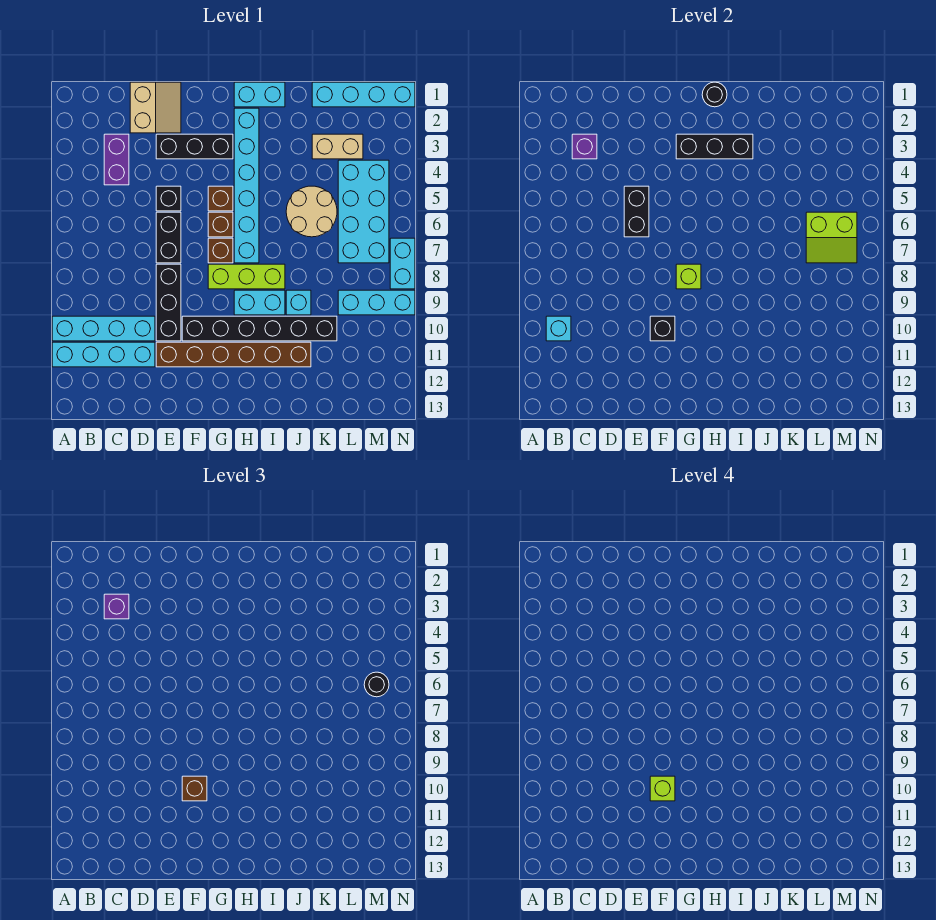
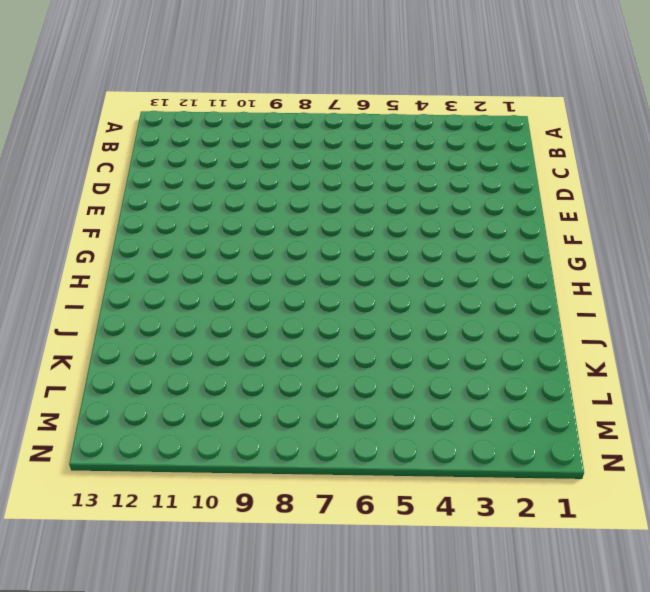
none -> cyan brick A10:D10 level 1
none -> cyan brick A11:D11 level 1
none -> purple brick C3:C4 level 1
none -> tan slope D1:E2 level 1 top D

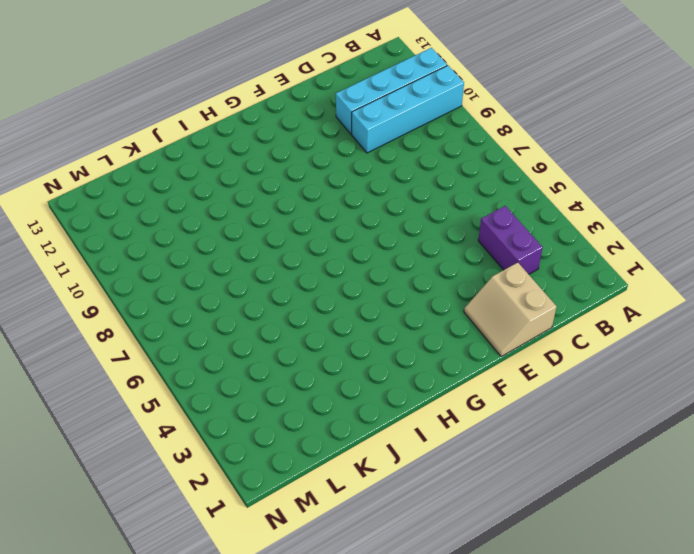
none -> black brick E3:G3 level 1
none -> black brick E5 level 1
none -> black brick E6:E7 level 1
none -> black brick E8:E10 level 1

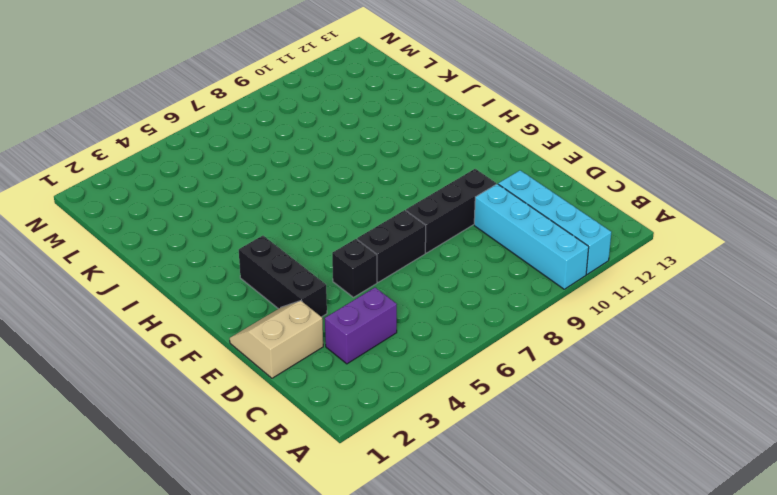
none -> brown brick E11:J11 level 1
none -> black brick F10:K10 level 1
none -> brown brick G5 level 1
none -> brown brick G6 level 1

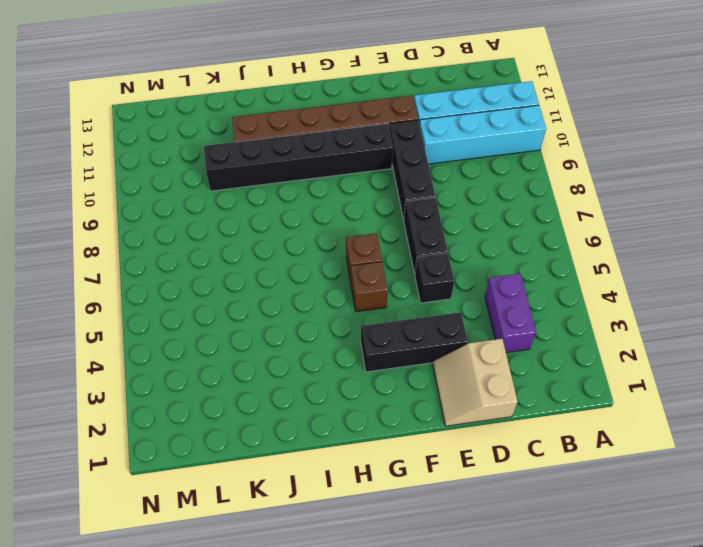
none -> brown brick G7 level 1
none -> lime brick G8:I8 level 1
none -> cyan brick H1:I1 level 1
none -> cyan brick H2:H7 level 1

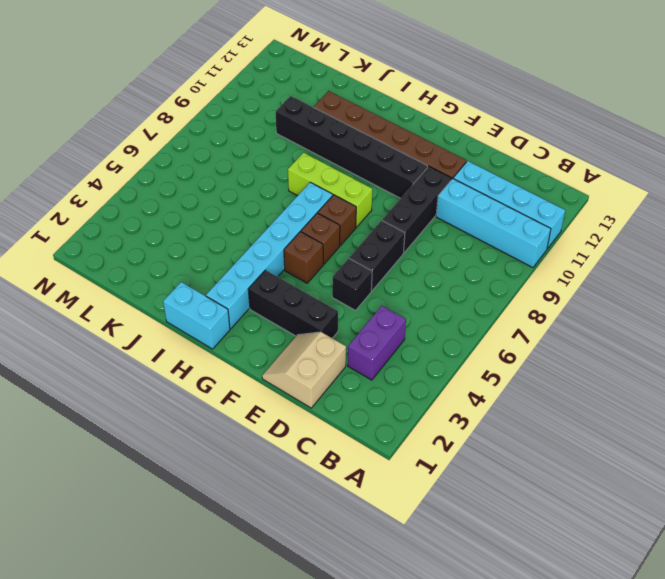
none -> cyan brick H9:I9 level 1
none -> tan round brick J5:K6 level 1
none -> cyan brick J9 level 1
none -> cyan brick K1:N1 level 1

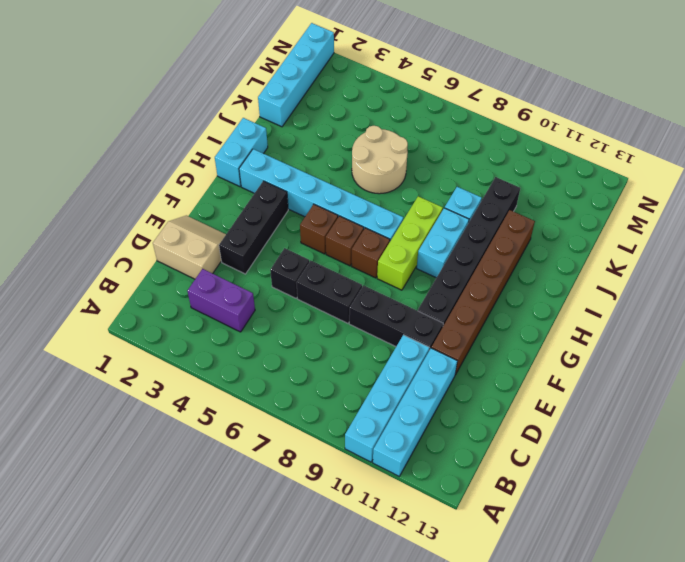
none -> tan brick K3:L3 level 1
none -> cyan brick L4:M7 level 1
none -> cyan brick L9:N9 level 1
none -> cyan brick N7:N8 level 1

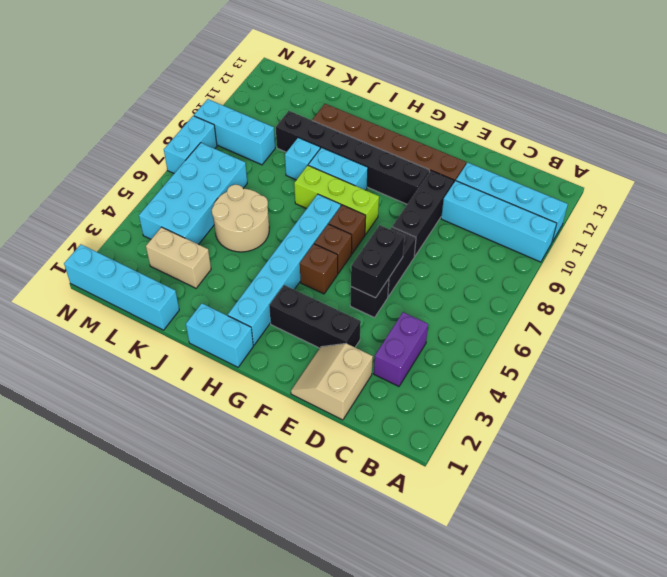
none -> cyan brick B10 level 2
none -> purple brick C3 level 2
none -> black brick F10 level 2
none -> black brick G3:I3 level 2

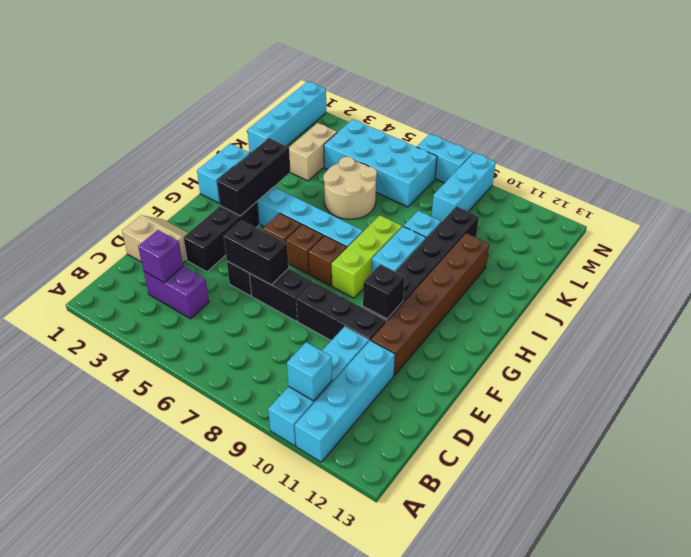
none -> lime brick G8 level 2
none -> black round brick H1 level 2
none -> lime slope L6:M7 level 2 top 6
none -> purple brick C3 level 3

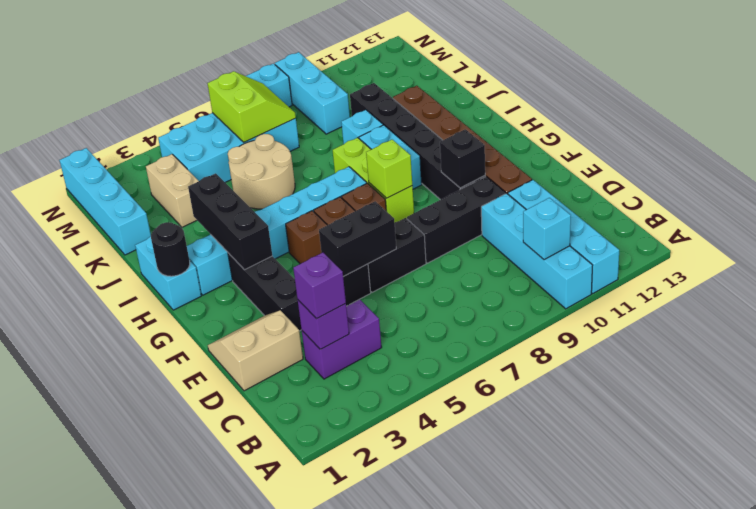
none -> brown brick F10 level 3
none -> black round brick M6 level 3
none -> lime brick F10 level 4

